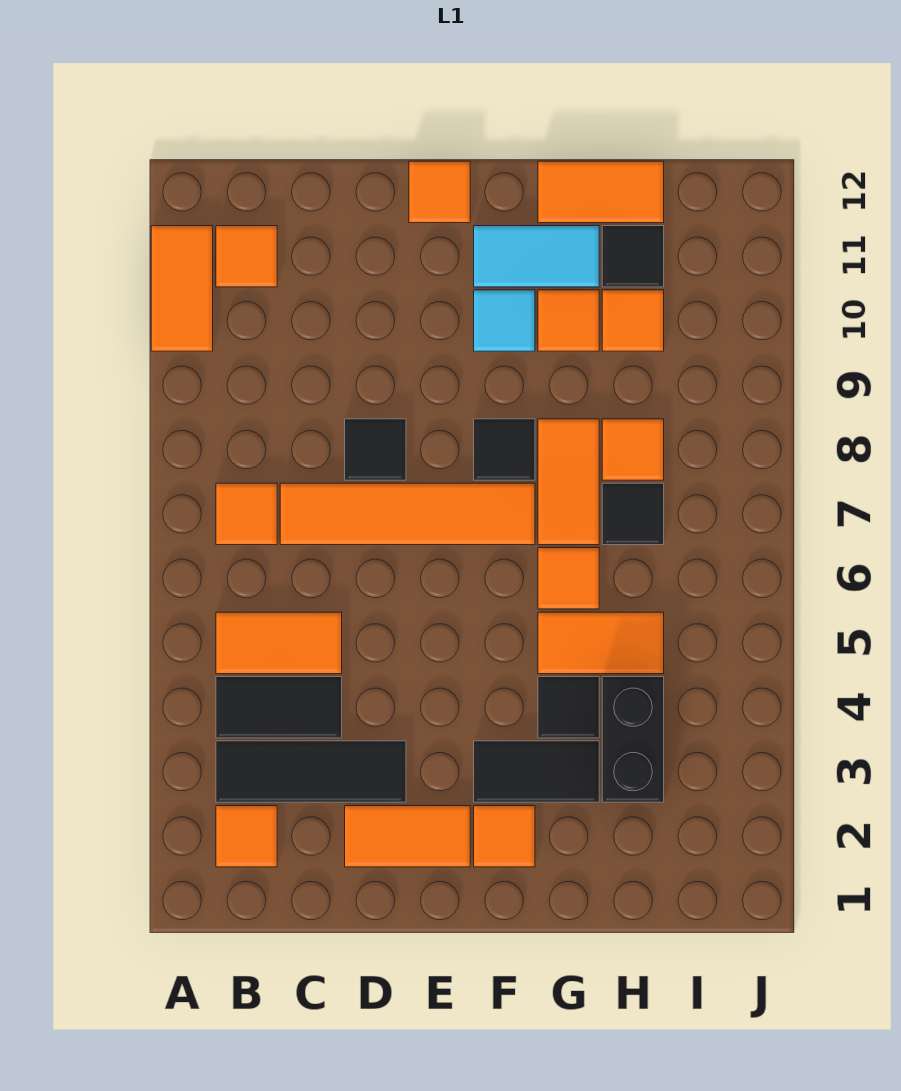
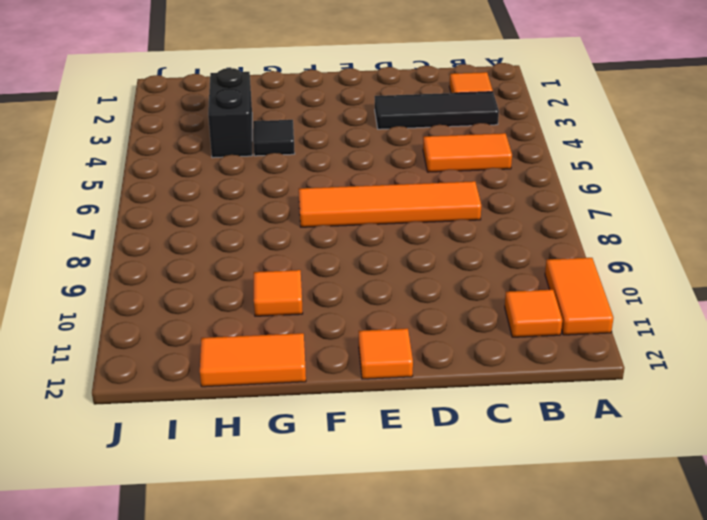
none -> black tile B4:C4 level 1
none -> orange tile B7 level 1
none -> orange tile D2:E2 level 1

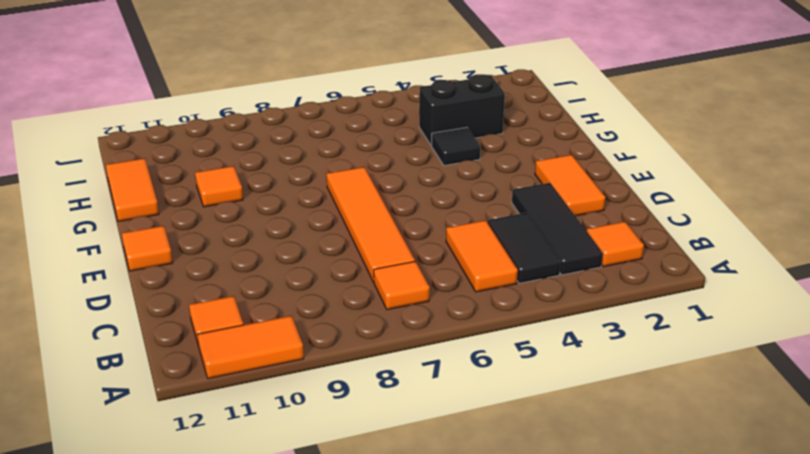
none -> black tile D8 level 1
none -> orange tile F2 level 1
none -> black tile F3:G3 level 1

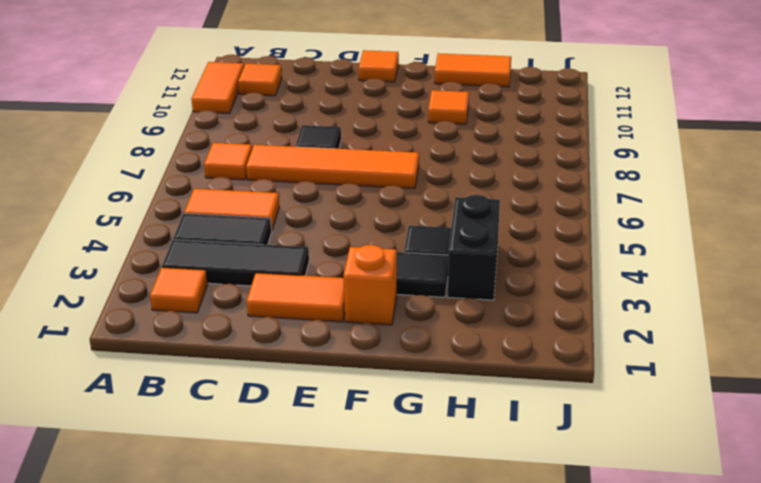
orange brick F2 level 1 -> orange tile F2 level 1
none -> black tile F8 level 1
none -> cyan tile F10 level 1
none -> cyan tile F11:G11 level 1

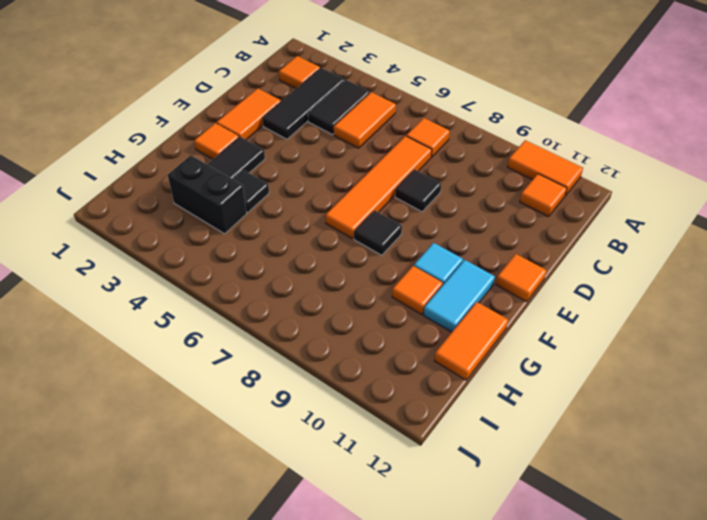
none -> orange tile G5:H5 level 1
none -> orange tile G6 level 1
none -> orange tile G7:G8 level 1

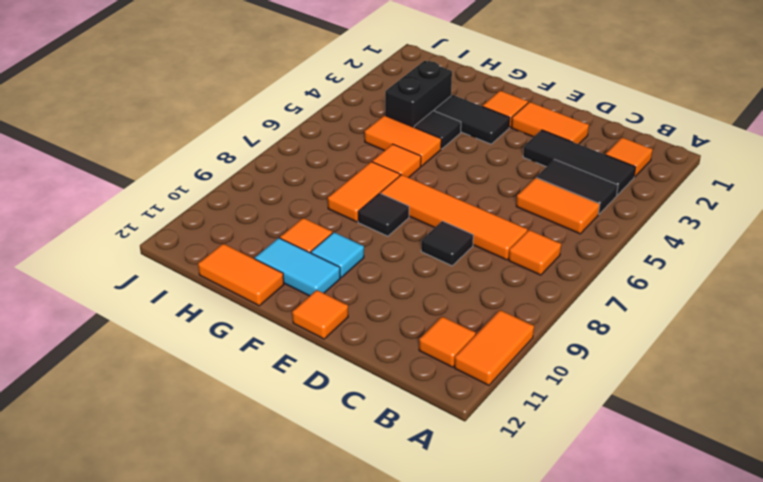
none -> black tile H7 level 1
none -> orange tile H8 level 1
none -> orange tile H10 level 1

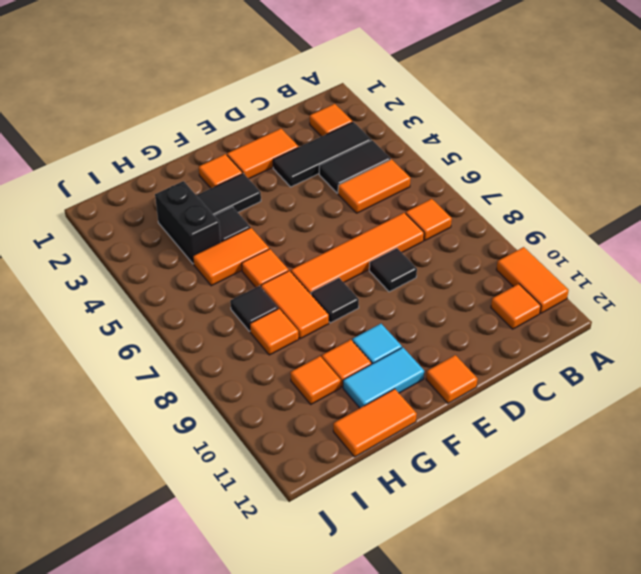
none -> black tile H11 level 1

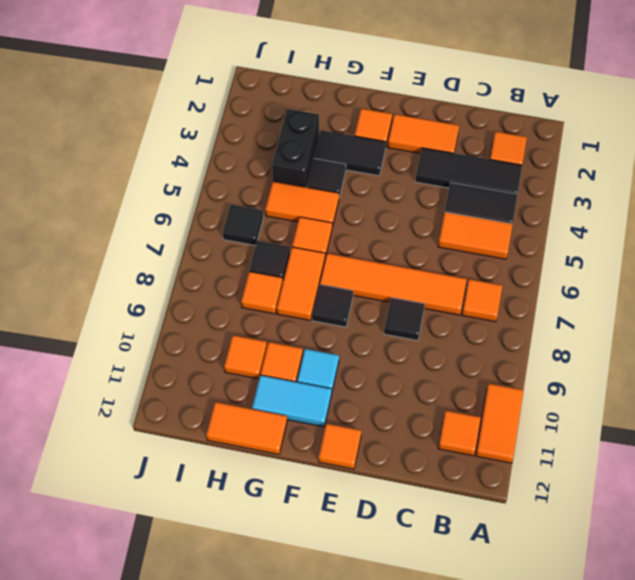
black tile I6 level 1 -> black tile H11 level 1

